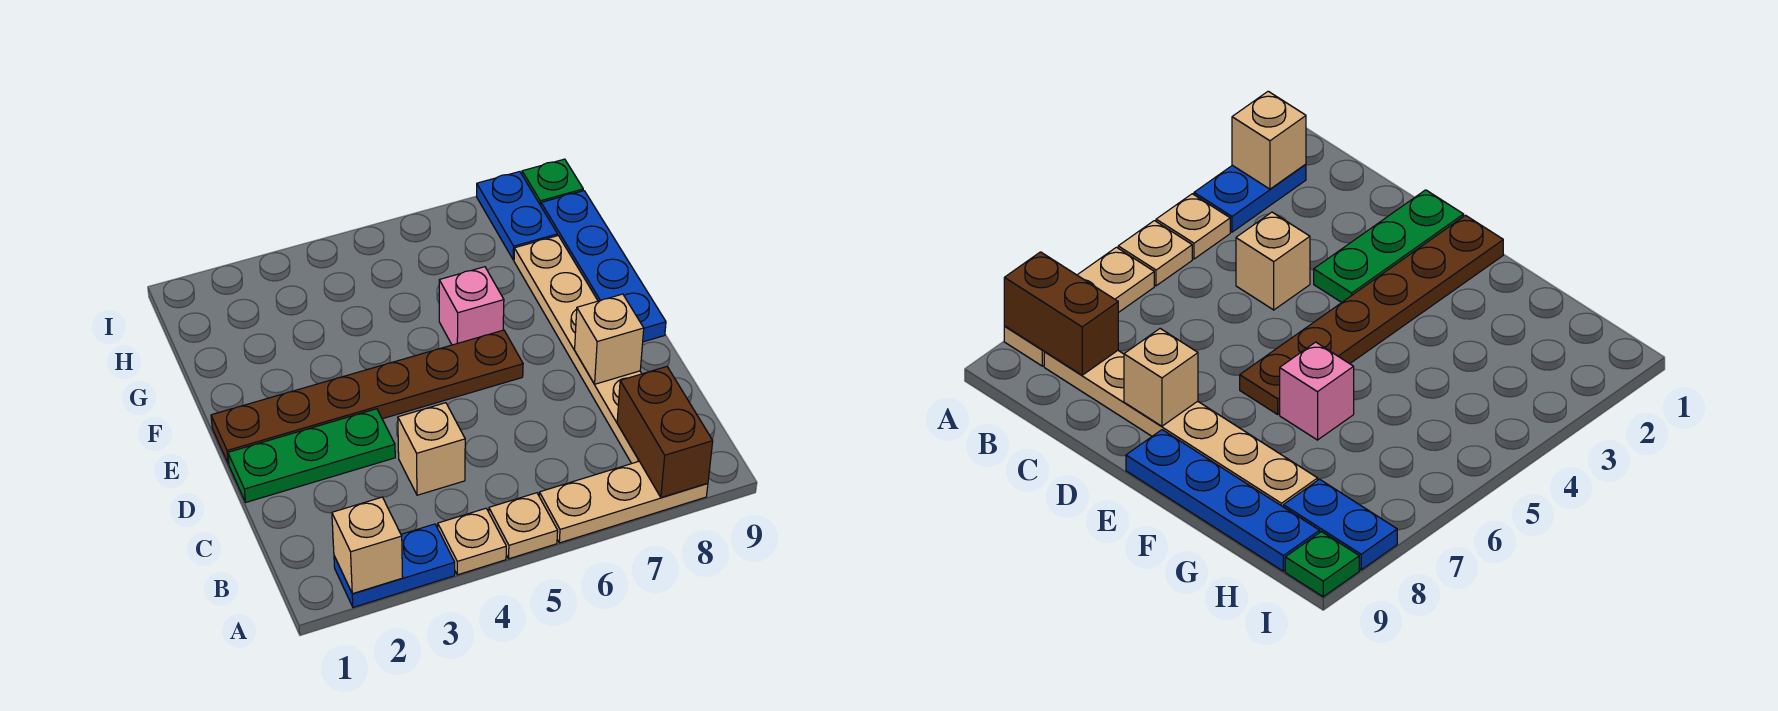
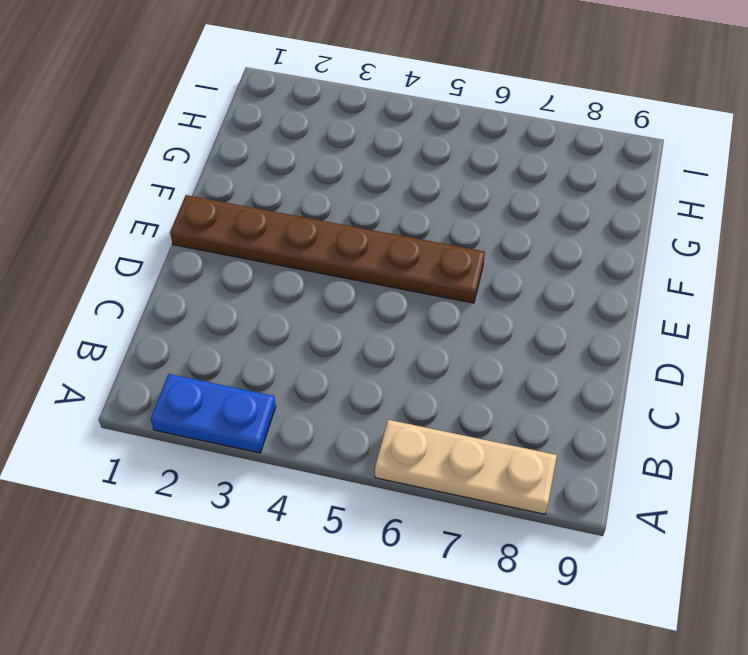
none -> tan plate A4 level 1
none -> tan plate A5 level 1
none -> tan plate B8:G8 level 1

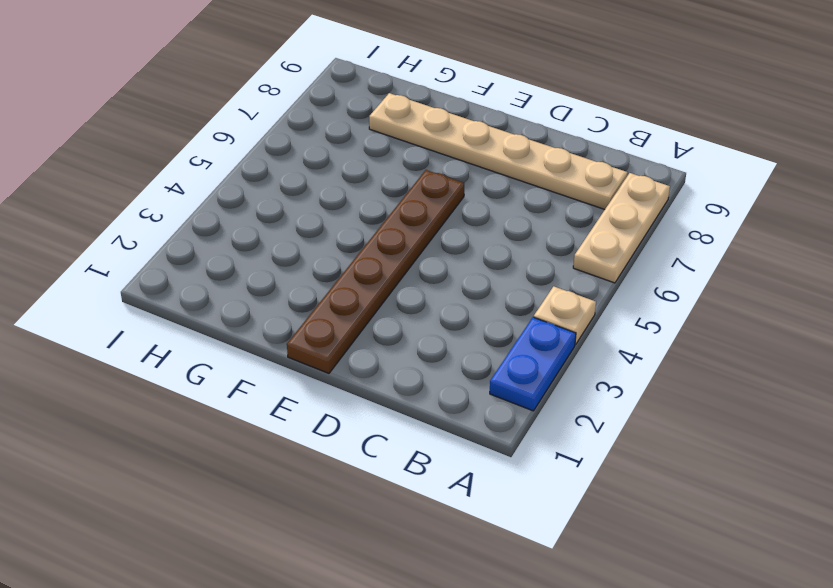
none -> tan plate A5 level 1
none -> tan brick C4 level 1
none -> green plate D1:D3 level 1

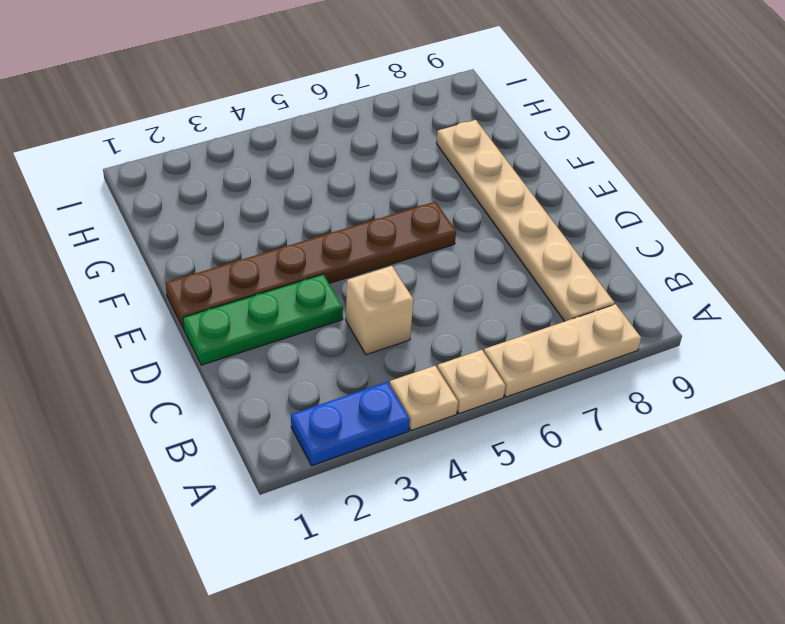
none -> blue plate E9:H9 level 1
none -> pink brick F6 level 1
none -> blue plate H8:I8 level 1

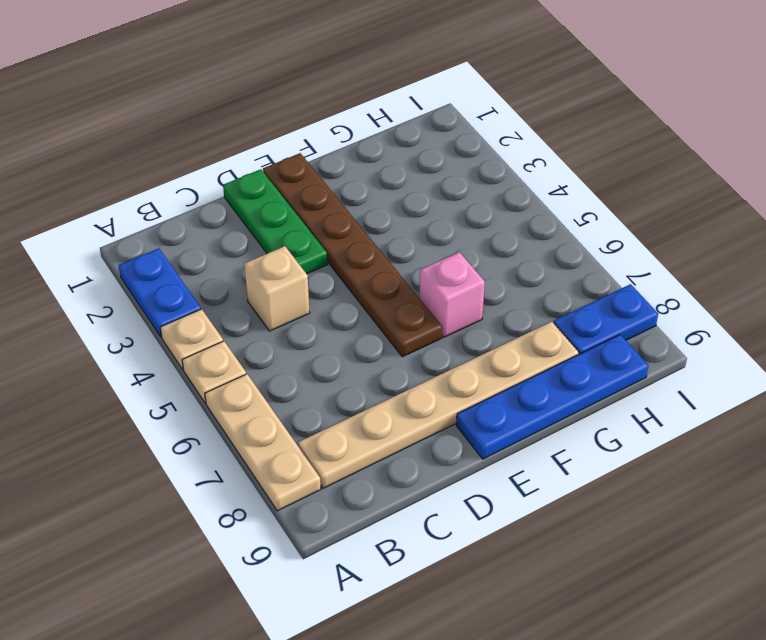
none -> green plate I9 level 1
none -> tan brick A2 level 2
none -> brown brick A8:B8 level 2

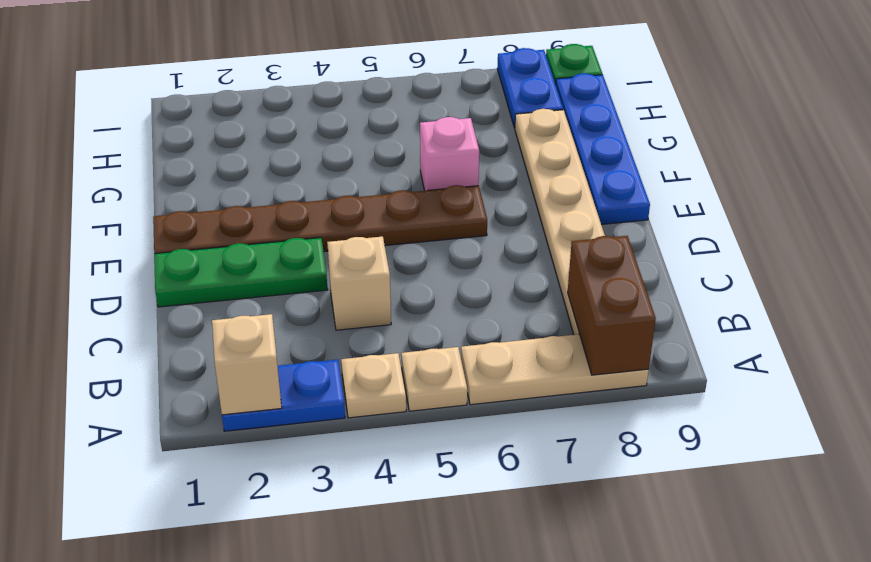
none -> tan brick D8 level 2

